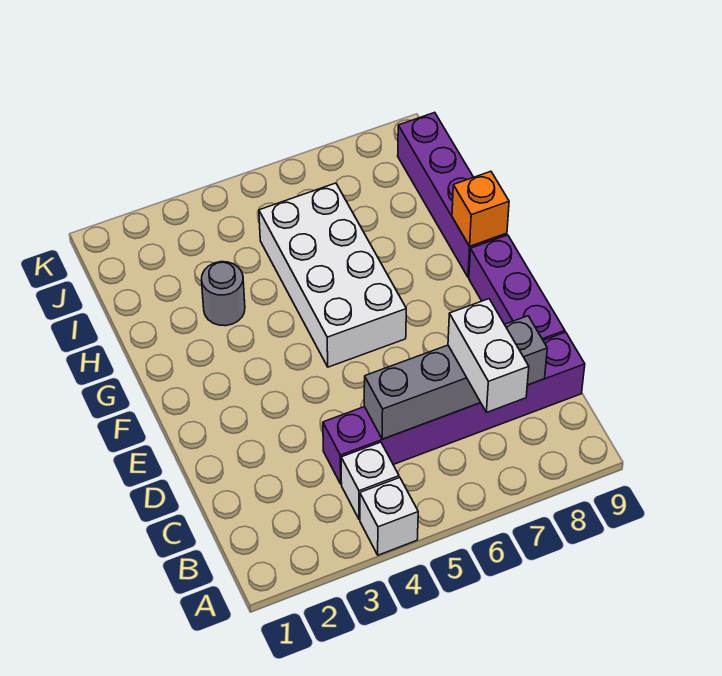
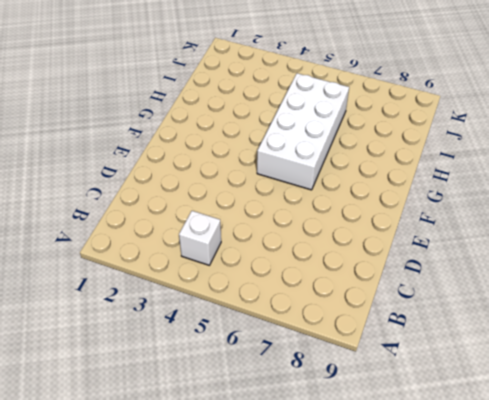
none -> white brick A4 level 1
none -> purple brick C4:C9 level 1

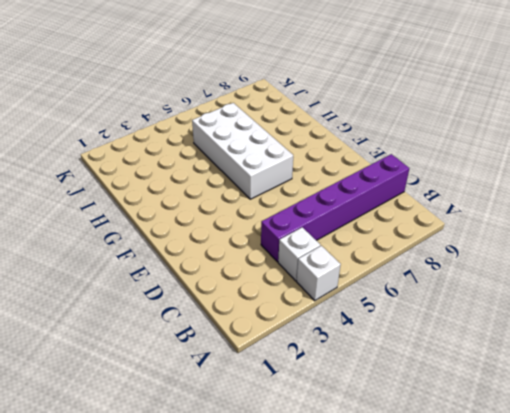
none -> purple brick D9:F9 level 1
none -> purple brick G9:J9 level 1

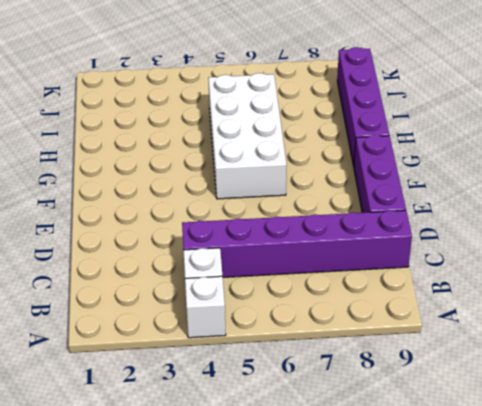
none -> grey round brick H3 level 1
none -> grey brick C5:C8 level 2

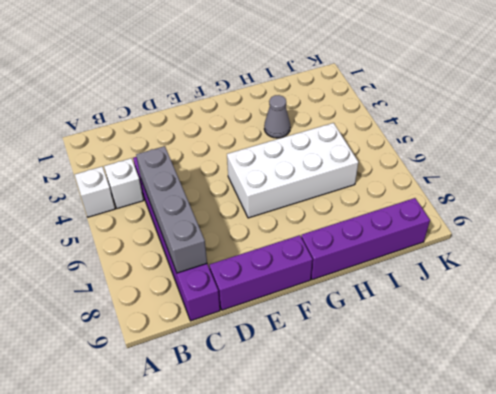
grey cone H3 level 1 -> grey round brick H3 level 1
none -> orange brick G9 level 2
none -> white brick B7:C7 level 3

